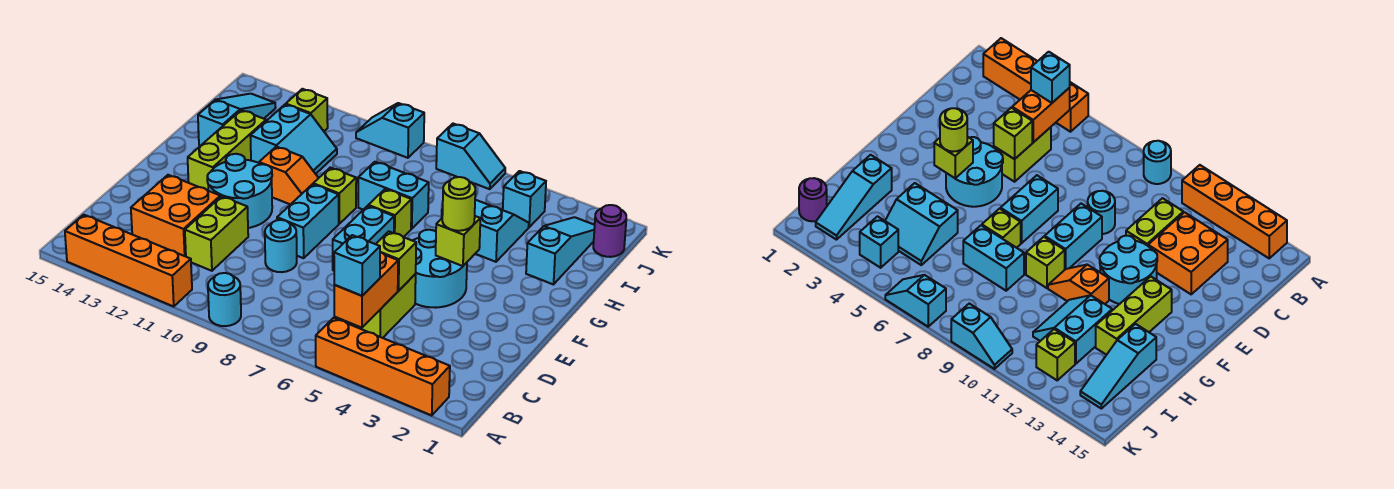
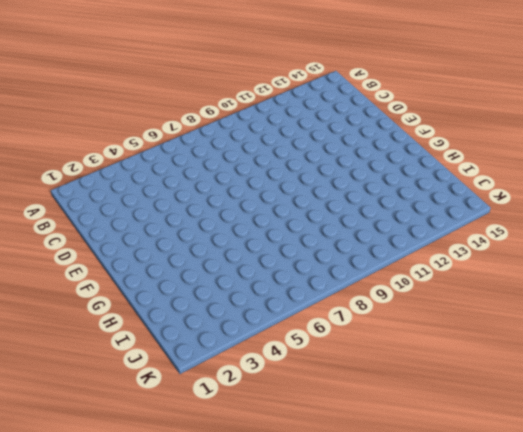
none -> orange brick A2:A5 level 1
none -> cyan round brick A9 level 1
none -> orange brick A11:A14 level 1
none -> lime brick C5:D5 level 1

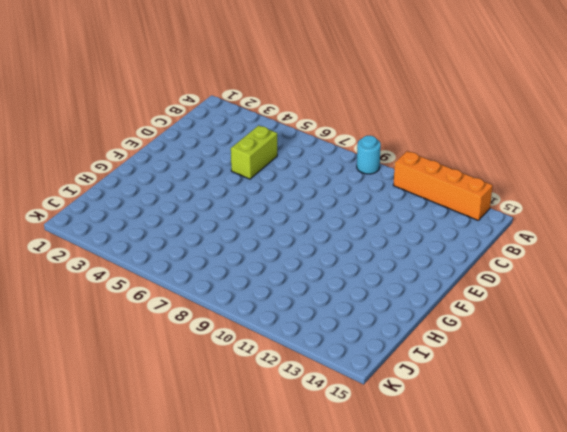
none -> orange brick A2:A5 level 1
none -> lime brick C11:D11 level 1
none -> orange brick C12:D13 level 1
none -> cyan round brick D9 level 1

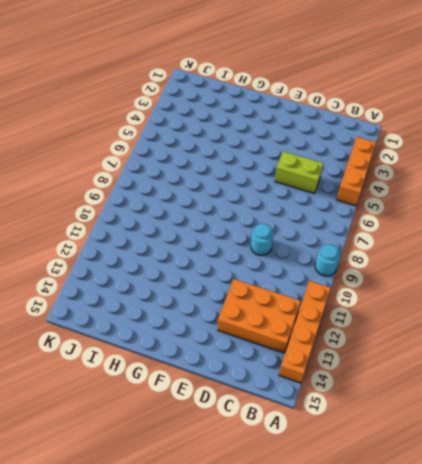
orange brick A3:A5 level 1 -> orange brick A2:A5 level 1
orange brick B12:D13 level 1 -> orange brick C12:D13 level 1
none -> lime brick C11:D11 level 1
none -> cyan round brick E4:F5 level 1
none -> cyan brick E7:F7 level 1
none -> cyan brick E9:F9 level 1

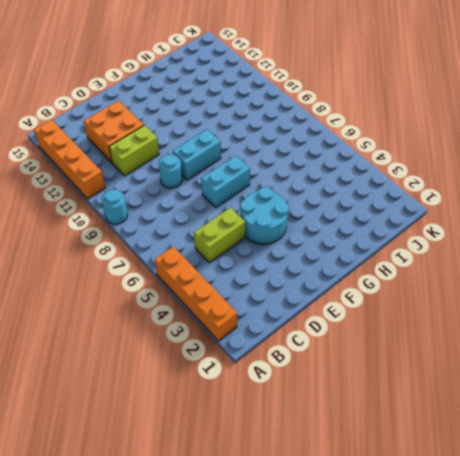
none -> cyan round brick E11:F12 level 1
none -> lime brick F13:H13 level 1
none -> lime brick G7 level 1
none -> lime brick G9 level 1

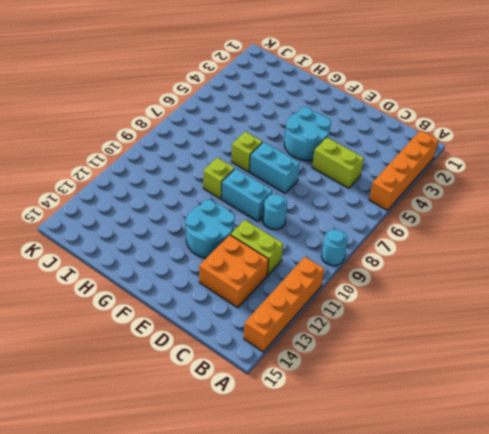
none -> lime brick F13:H13 level 1
none -> orange slope G10:G11 level 1 top 11
none -> cyan slope H2:J2 level 1 top H
none -> cyan slope H4:I5 level 1 top H

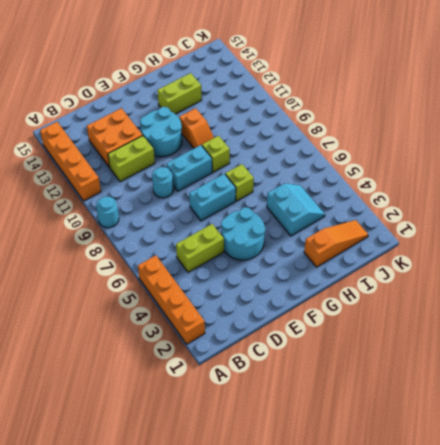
lime brick G13:H13 level 1 -> lime brick F13:H13 level 1
orange slope H2:J2 level 1 top H -> cyan slope H2:J2 level 1 top H
none -> cyan brick H7:H8 level 1
none -> cyan slope H11:I12 level 1 top 12
none -> cyan slope H14:J14 level 1 top H
none -> purple round brick J1 level 1

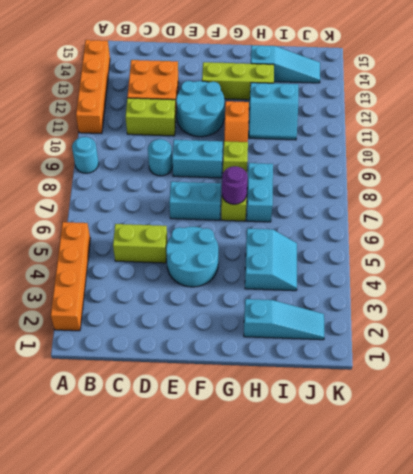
purple round brick G7 level 2 -> purple round brick J1 level 1
none -> cyan brick J4 level 1
none -> lime brick J12 level 1
none -> cyan slope K6:K7 level 1 top 7
none -> cyan slope K9:K10 level 1 top 9

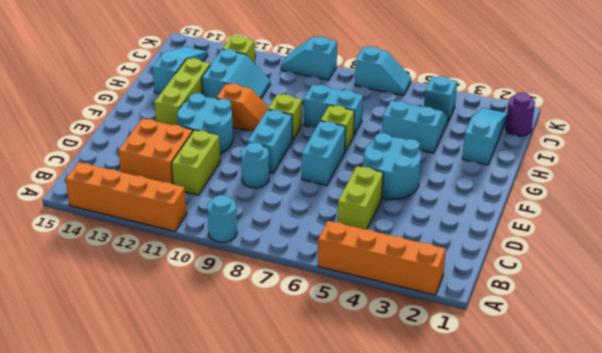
none -> orange brick B5:C5 level 2
none -> lime brick D5 level 2
none -> lime brick F4 level 2
none -> cyan brick B5 level 3

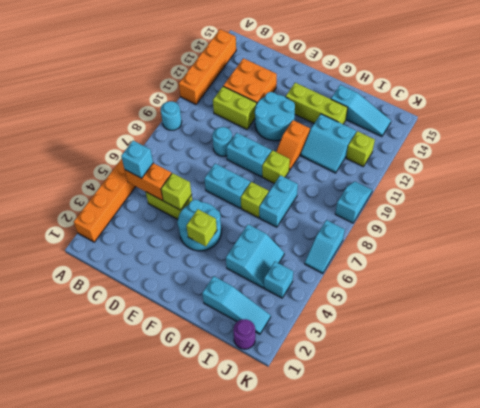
none -> lime round brick F4 level 3

